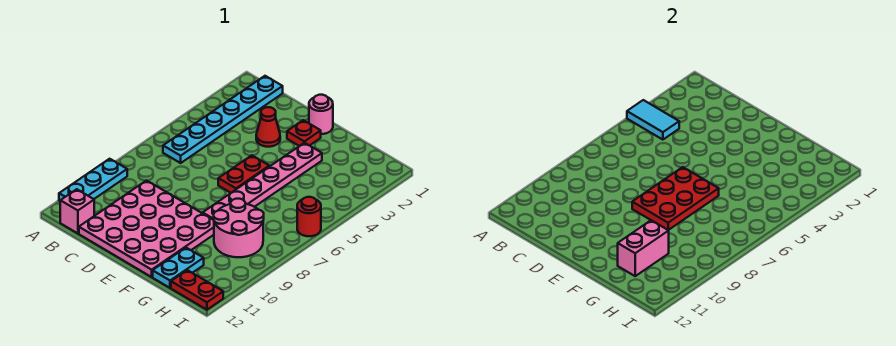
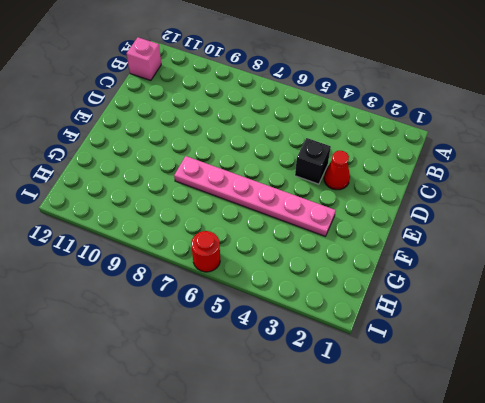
black brick D4 level 1 -> none
none -> cyan plate A9:A11 level 1
none -> cyan plate B1:B6 level 1
none -> pink plate C9:F12 level 1

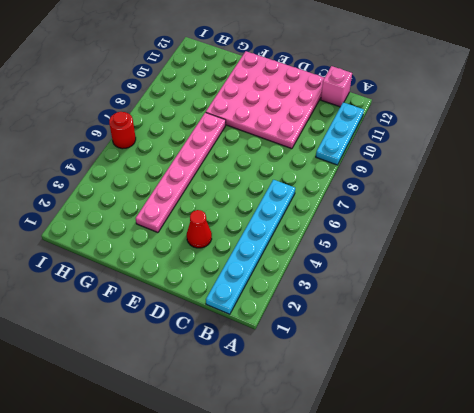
none -> pink round brick E1 level 1
none -> red plate E2 level 1
none -> red plate E5:E6 level 1

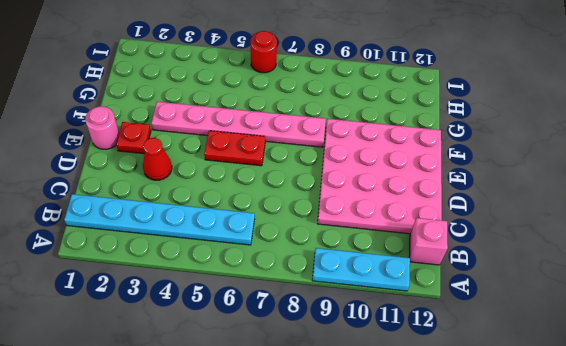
none -> pink round brick G8:H9 level 1
none -> cyan plate G11:G12 level 1
none -> red plate H12:I12 level 1

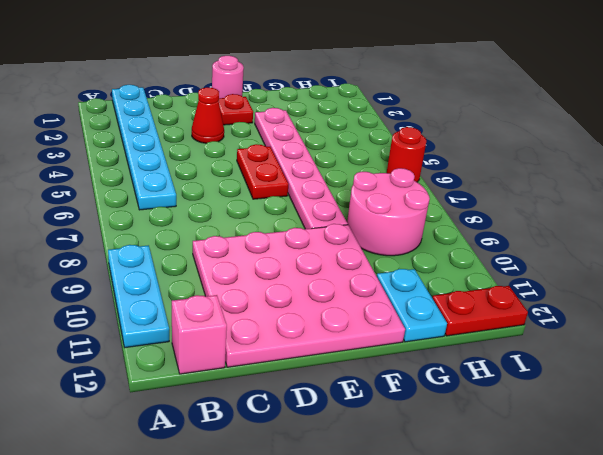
none -> cyan tile A4:B4 level 2
none -> red plate E6:F8 level 2
none -> pink brick G10:G11 level 2

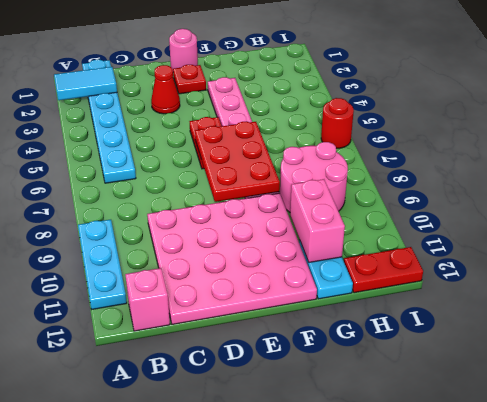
cyan tile A2:B2 level 2 -> cyan tile A4:B4 level 2

